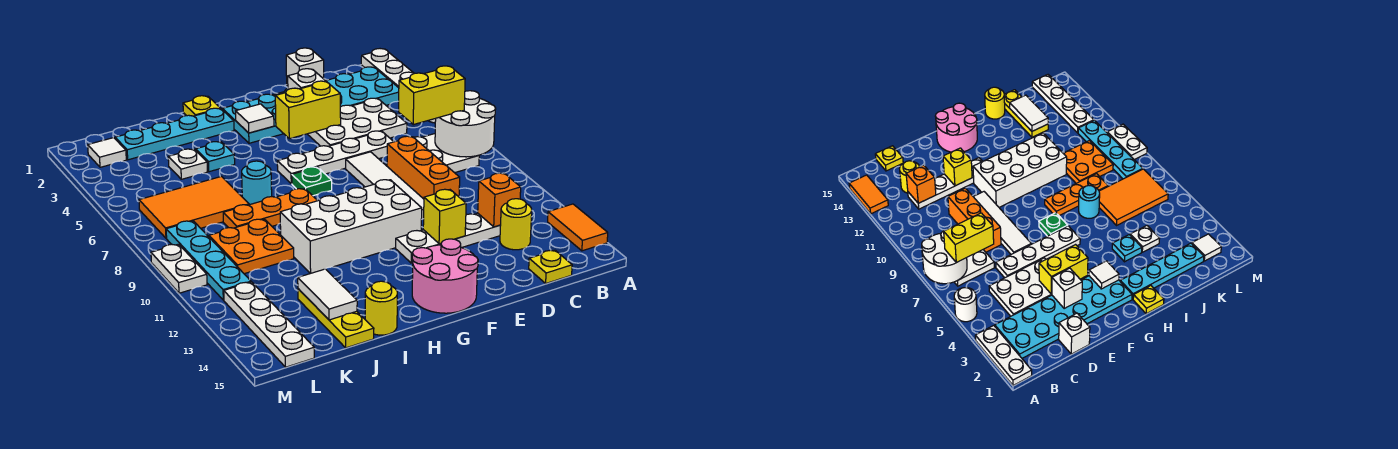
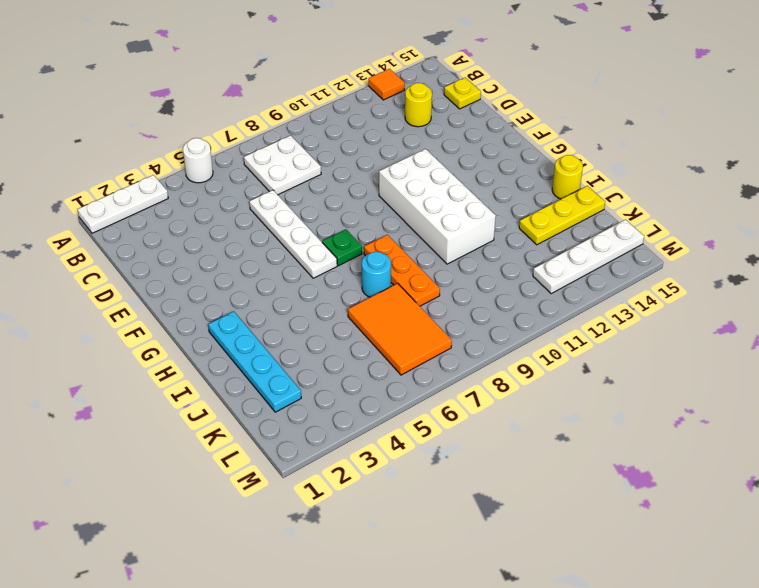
orange tile A13 level 1 -> orange tile A13:A14 level 1
none -> cyan plate B2:G3 level 1
none -> white plate C4:E5 level 1
none -> white plate C12:F12 level 1
none -> white brick D1 level 1

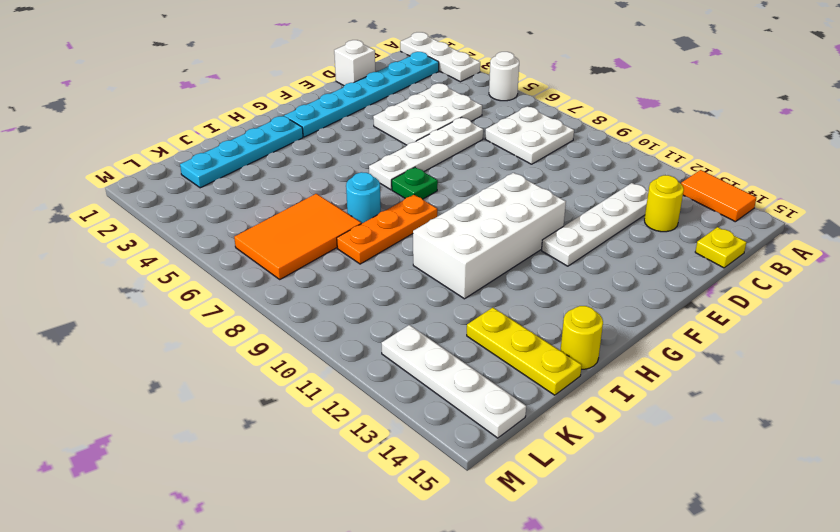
cyan plate B2:G2 level 1 -> cyan plate B2:G3 level 1
none -> orange brick D8:D10 level 1
none -> white tile E7:E10 level 1
none -> pink round brick F14:G15 level 1
none -> yellow plate H1 level 1

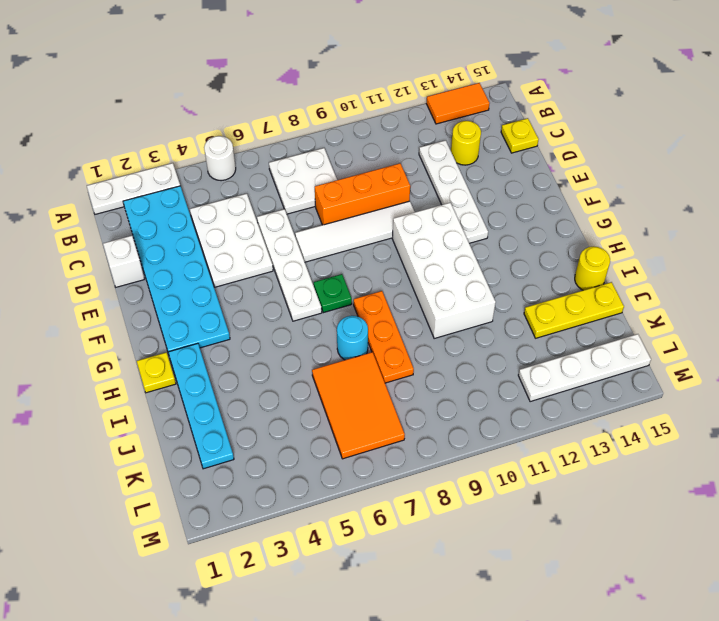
none -> pink round brick F14:G15 level 1
none -> cyan plate I4 level 1
none -> white plate J4 level 1
none -> orange plate J9:K10 level 1

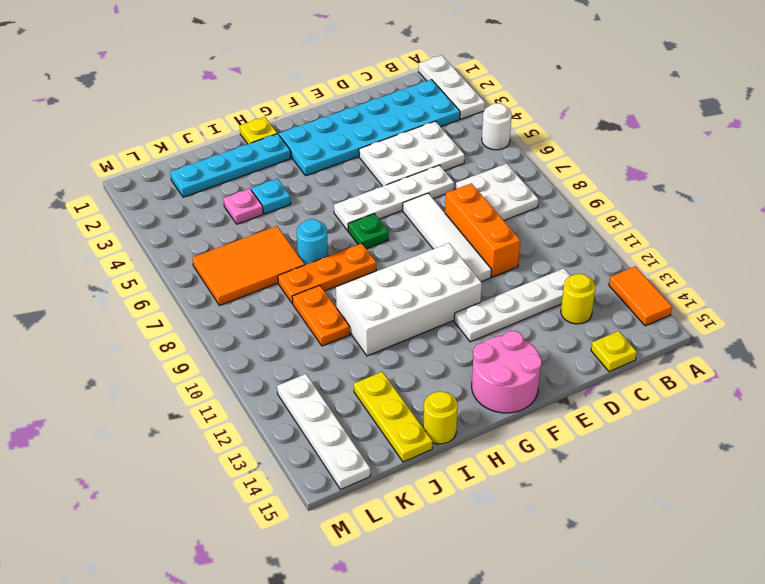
pink plate J4 level 1 -> white plate J4 level 1
orange plate J9:J10 level 1 -> orange plate J9:K10 level 1
none -> white brick D1 level 1
none -> white tile L2 level 1
none -> cyan plate L8:L11 level 1
none -> white plate M9:M10 level 1

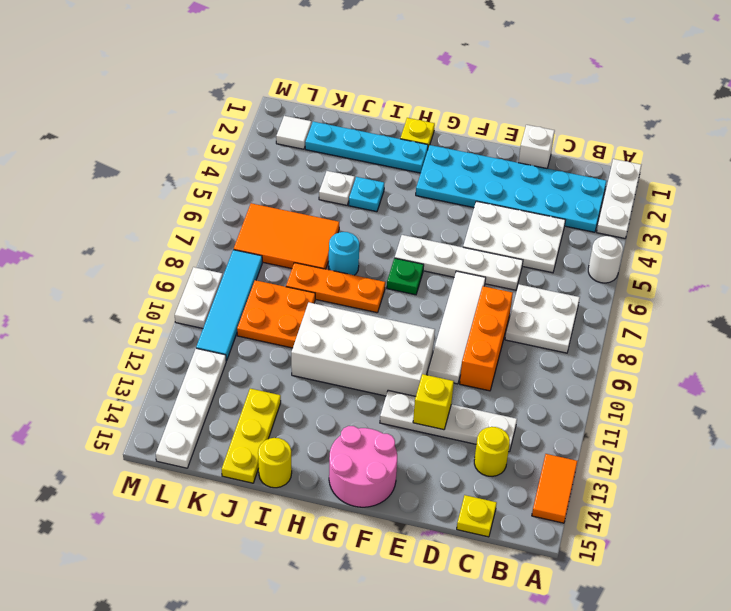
cyan tile L8:L11 level 1 -> cyan plate L8:L11 level 1
none -> white round brick A7:B8 level 2
none -> orange brick C12 level 2
none -> white brick E3 level 2
none -> yellow brick E4:F4 level 2

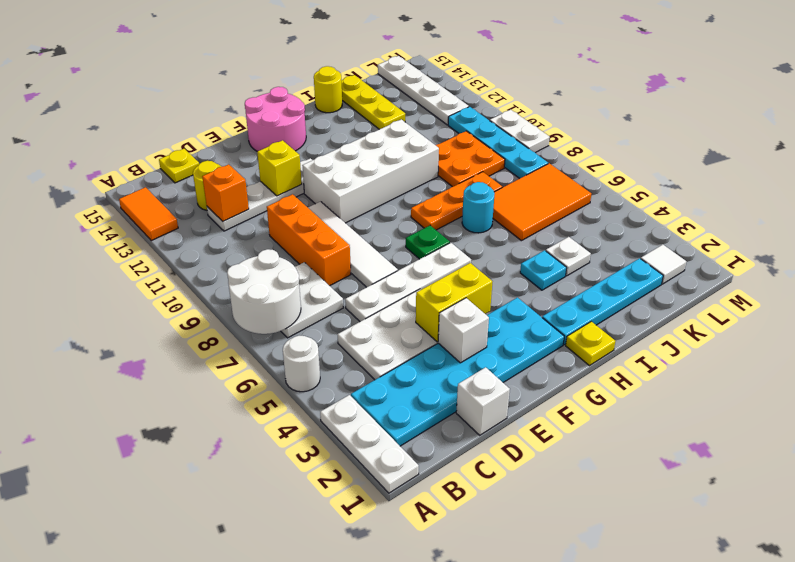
none -> white tile G3 level 2
none -> white tile J13:J14 level 2
none -> yellow brick B7:C7 level 3

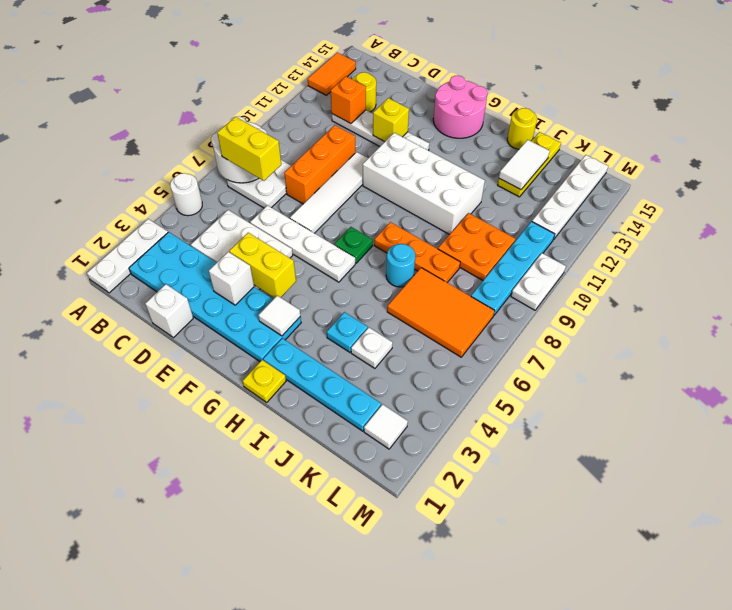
none -> yellow plate C15 level 1

